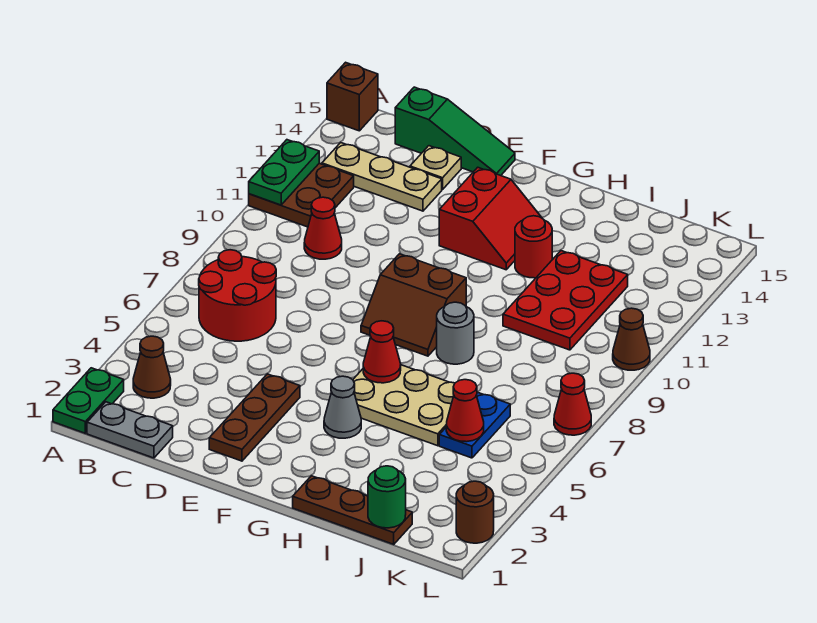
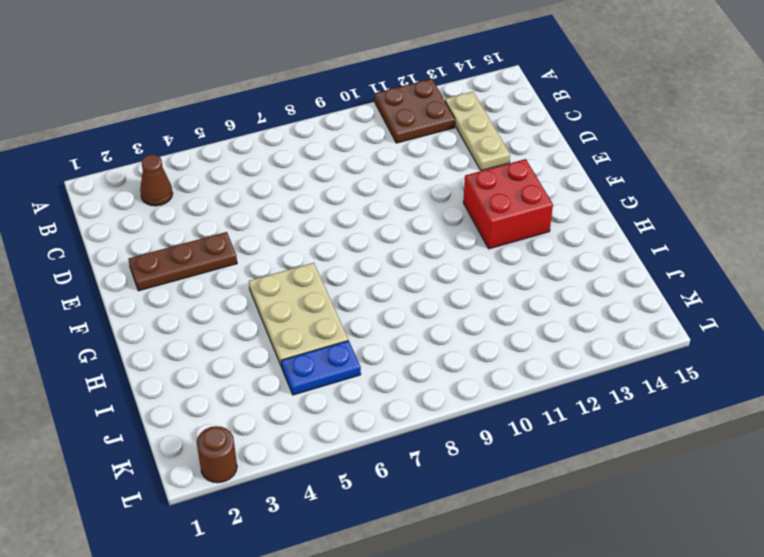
red brick F12:G13 level 1 -> red slope F12:G13 level 1 top F
none -> green plate A1:A2 level 1
none -> brown brick A15 level 1
none -> grey plate B1:C1 level 1

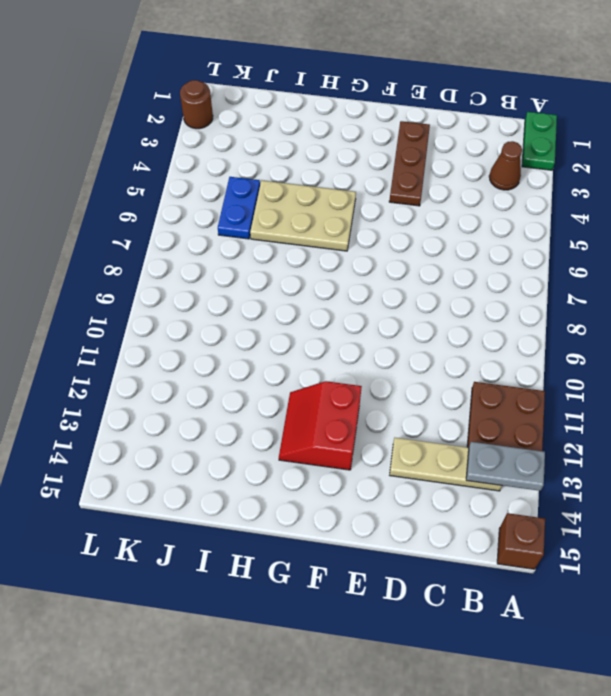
grey plate A13:B13 level 2 -> grey plate B1:C1 level 1
none -> red round brick B6:C7 level 1
none -> red cone C10 level 1
none -> green slope C15:E15 level 1 top C

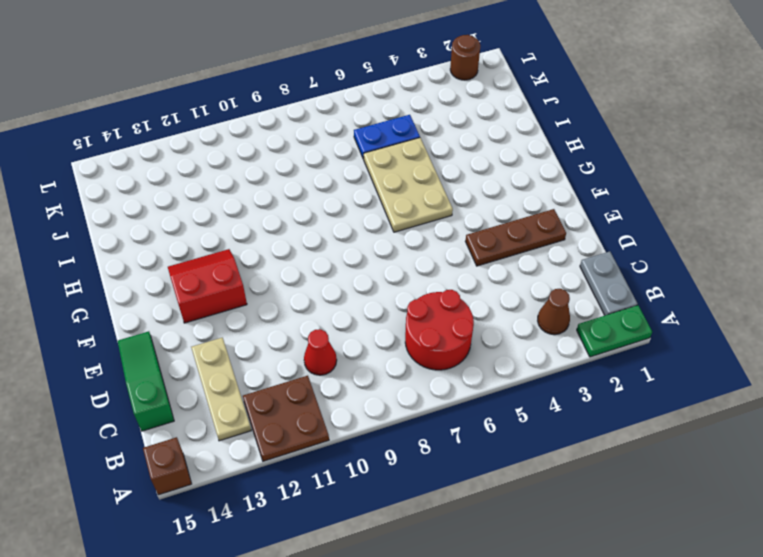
none -> tan plate D14 level 1
none -> brown slope F8:G9 level 1 top 9
none -> grey cone G4 level 1

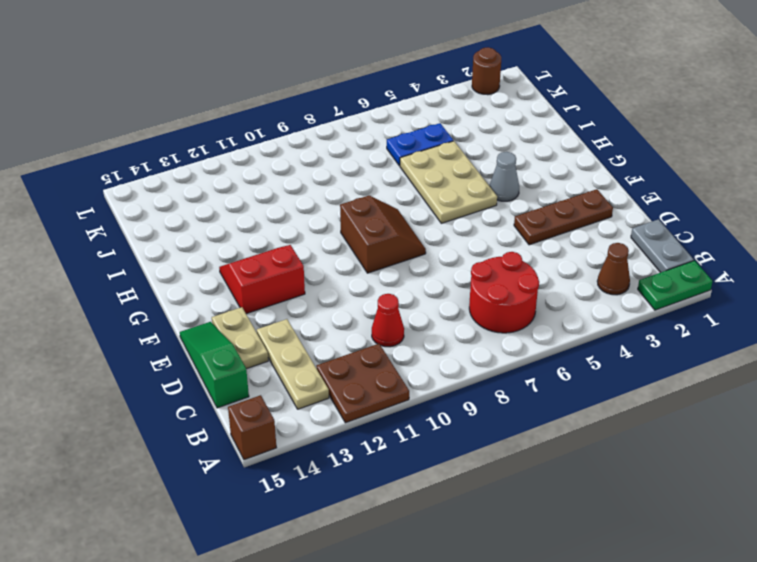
tan plate D14:E14 level 1 -> tan plate D14 level 1
none -> brown plate H1:J1 level 1
none -> grey round brick H8 level 1
none -> red round brick H12 level 1

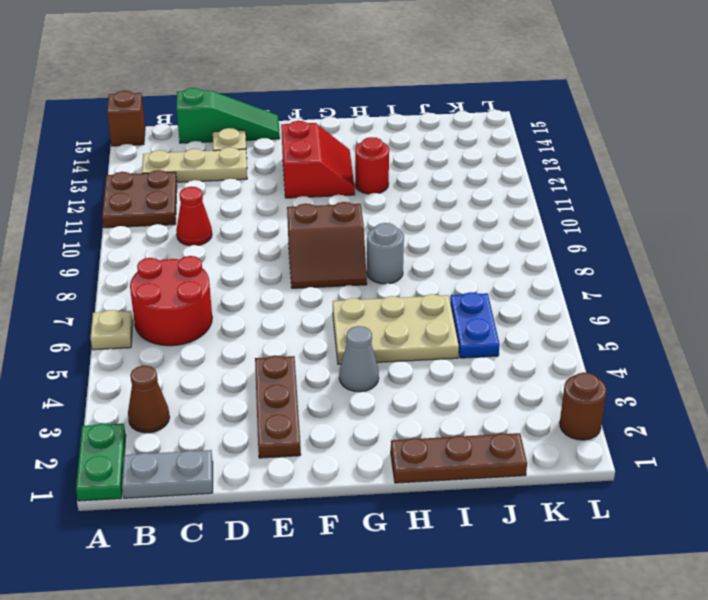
tan plate A6 level 1 -> none
none -> red plate I10:J12 level 1
none -> red cone L7 level 1
none -> brown cone L10 level 1

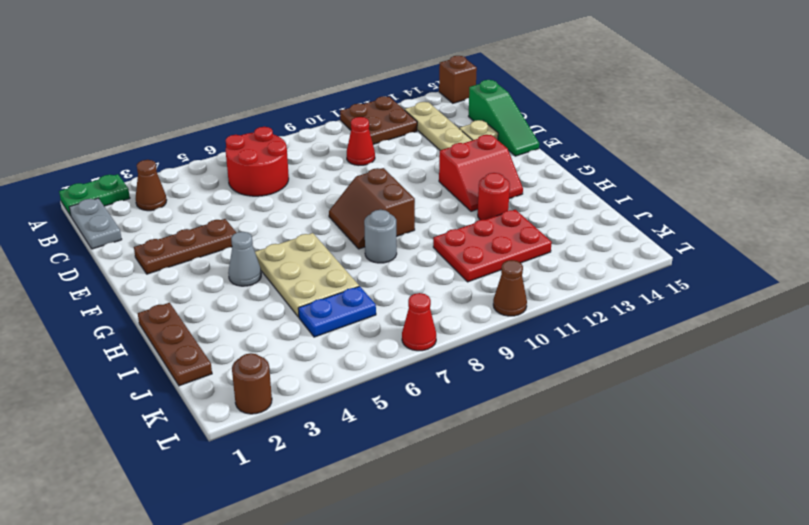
none -> green plate A11:A12 level 2
none -> red cone G6 level 2
none -> green round brick J1 level 2

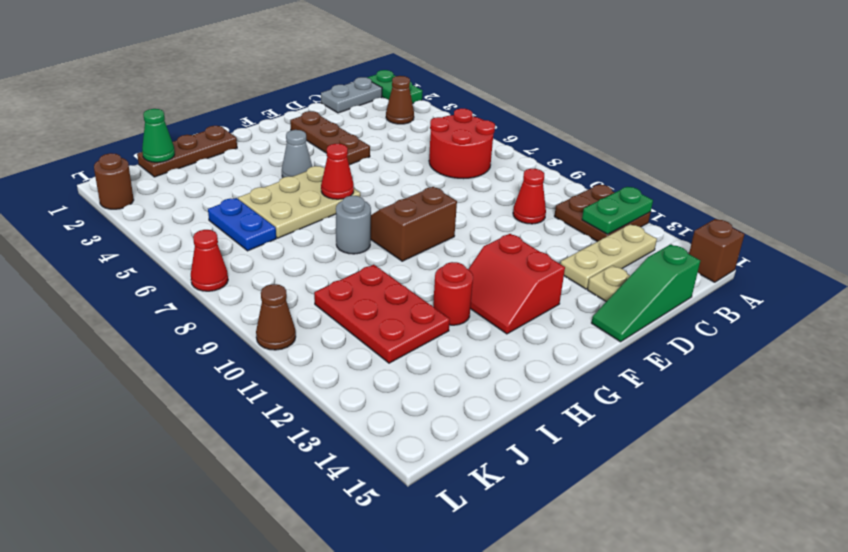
green plate A12:B12 level 2 -> green plate A11:A12 level 2
green cone J1 level 2 -> green round brick J1 level 2
none -> red cone J5 level 2

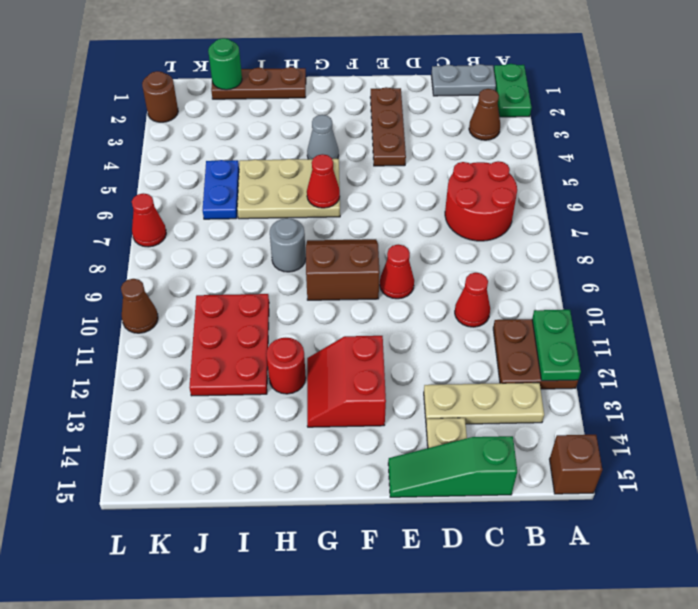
red cone E9 level 1 -> red cone J5 level 2

